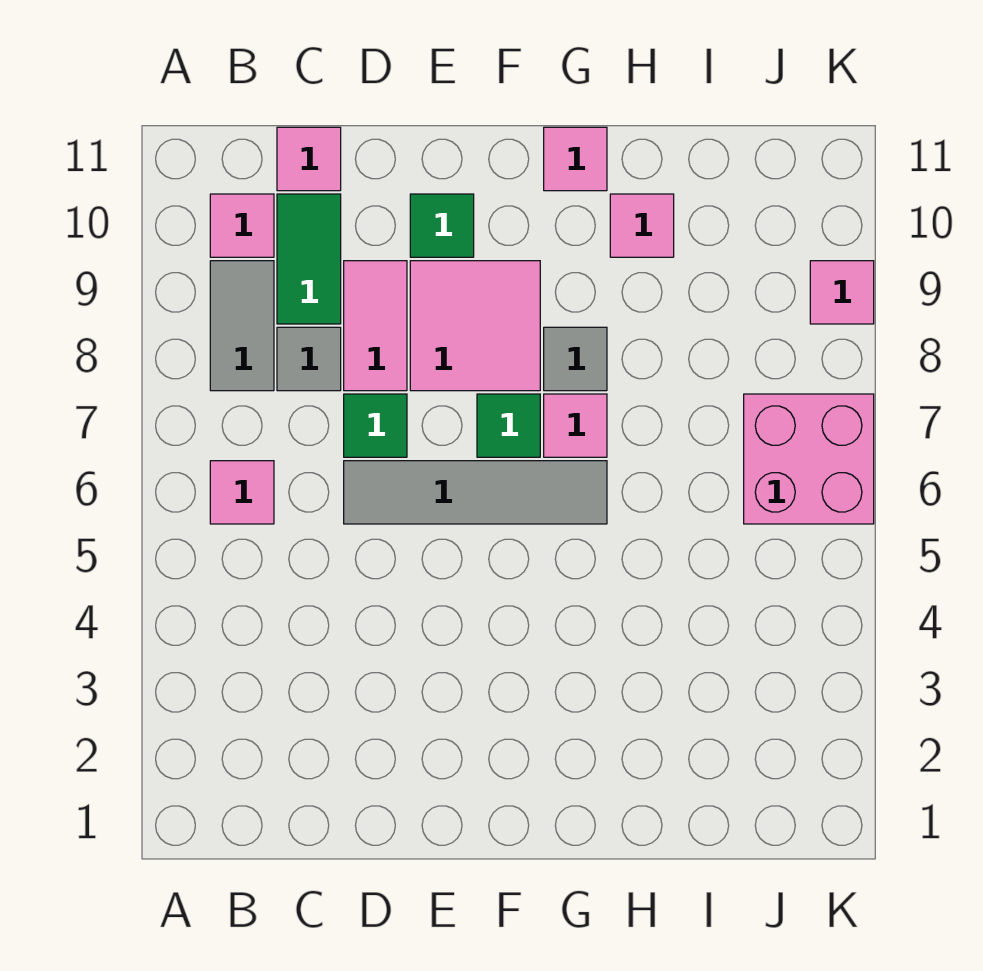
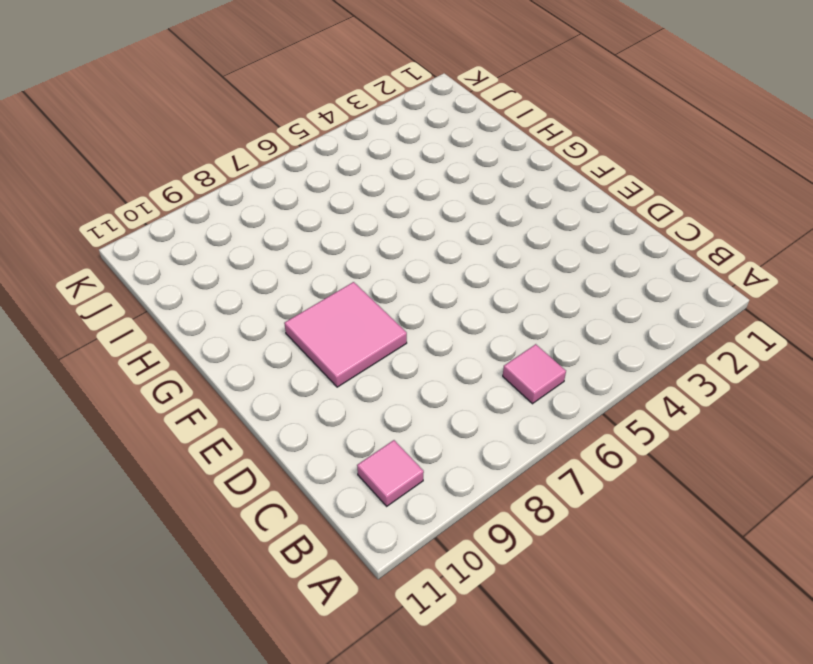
none -> grey tile B8:B9 level 1
none -> grey tile C8 level 1
none -> green tile C9:C10 level 1

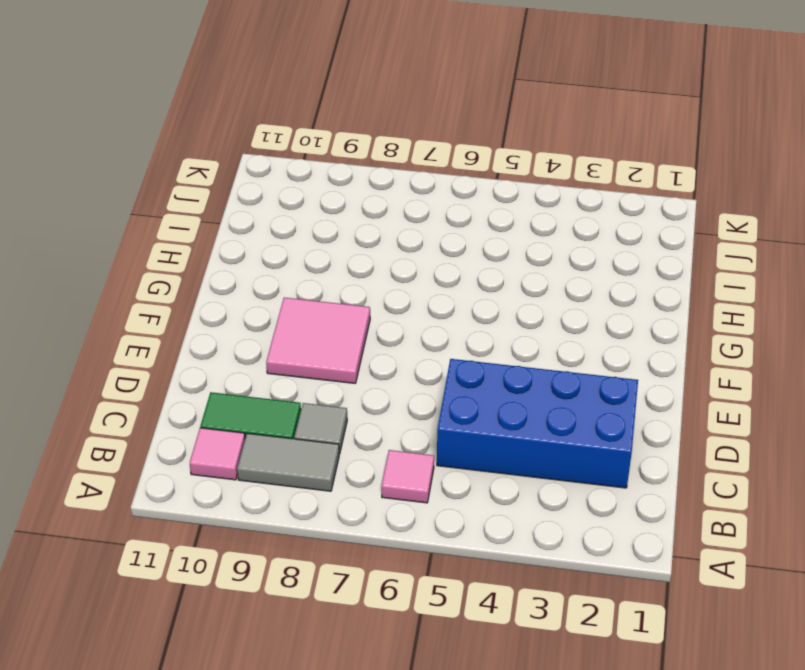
blue brick C2:D5 level 1 -> none
none -> pink tile C11 level 1
none -> grey tile D6:G6 level 1
none -> green tile D7 level 1

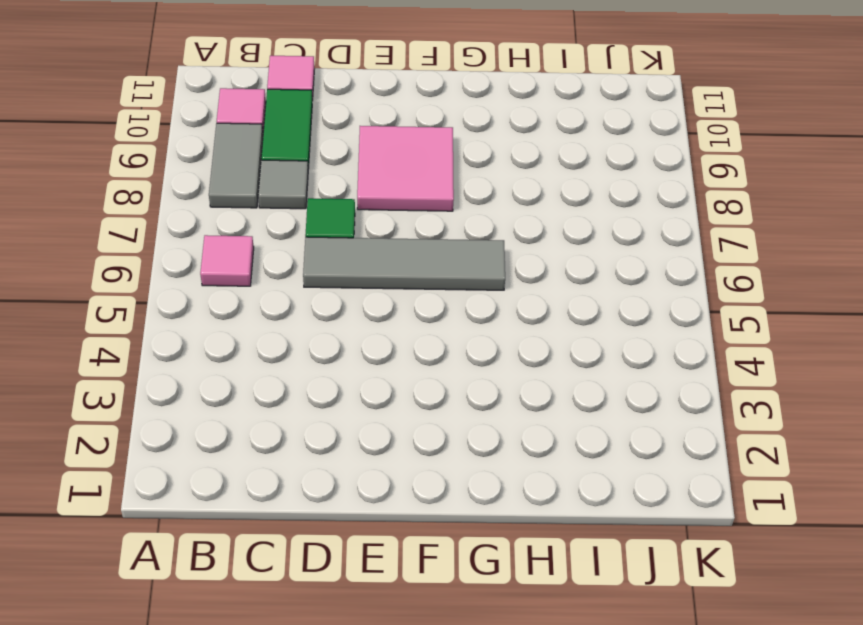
none -> pink tile D8:D9 level 1
none -> green tile E10 level 1
none -> green tile F7 level 1

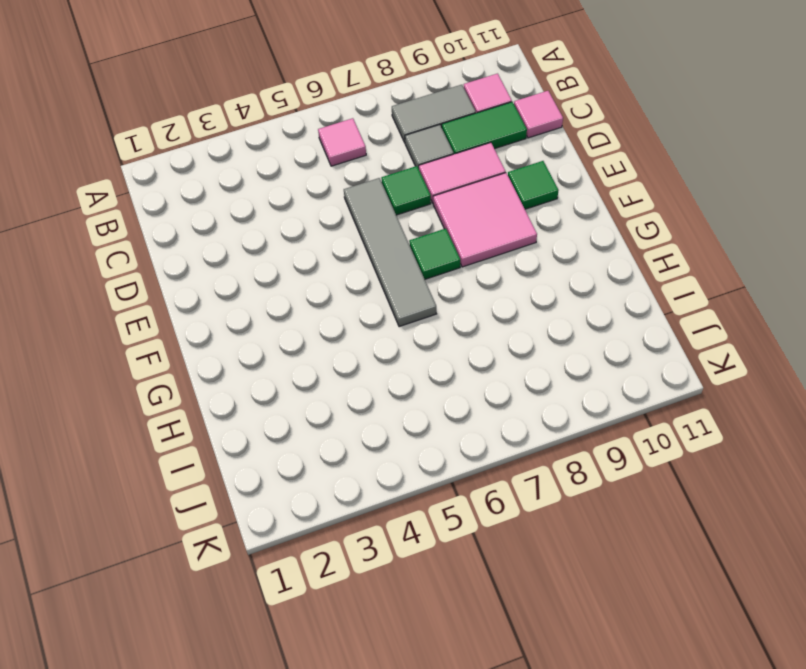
none -> pink tile G7 level 1
none -> grey tile G8 level 1
none -> pink tile G11 level 1

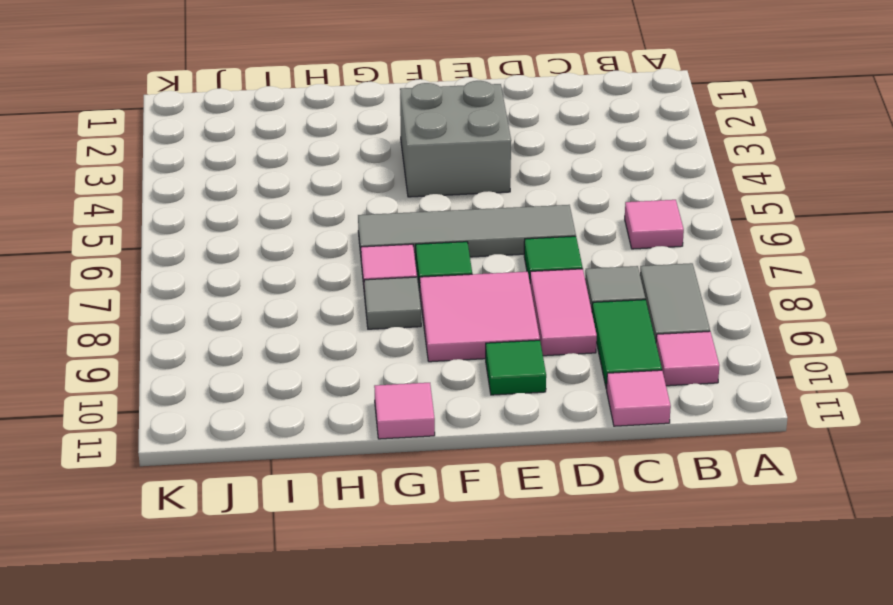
grey brick E3:F4 level 1 -> none
none -> pink tile H10 level 1
none -> pink brick J6:K7 level 1
none -> pink tile K9 level 1

